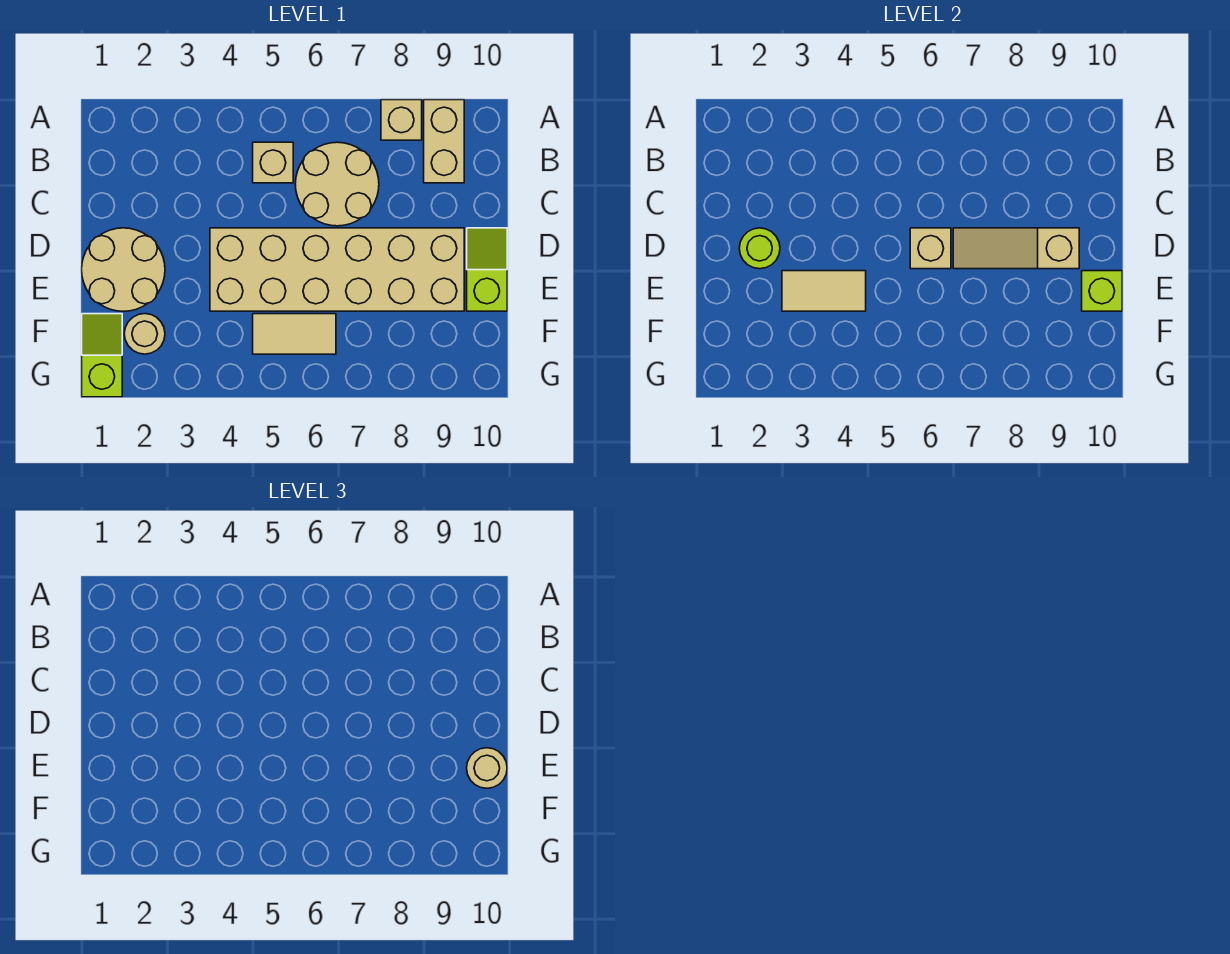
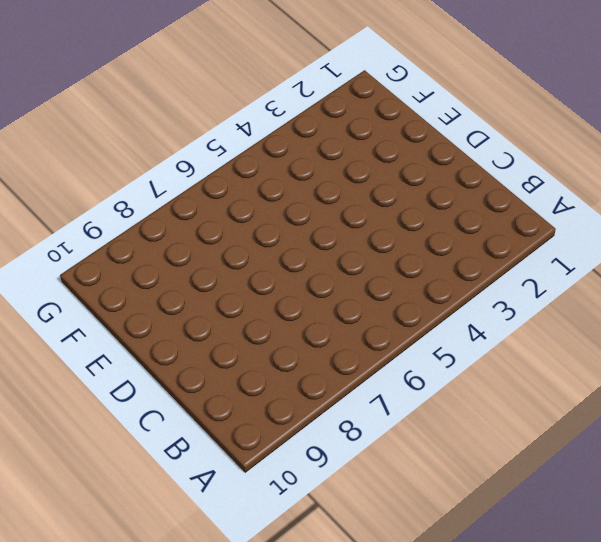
none -> tan brick A8 level 1
none -> tan brick A9:B9 level 1
none -> tan brick B5 level 1

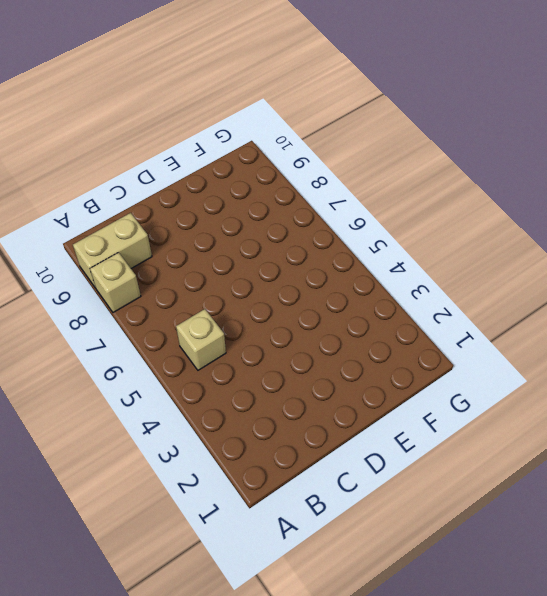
none -> tan round brick B6:C7 level 1
none -> tan round brick D1:E2 level 1
none -> tan brick D4:E9 level 1

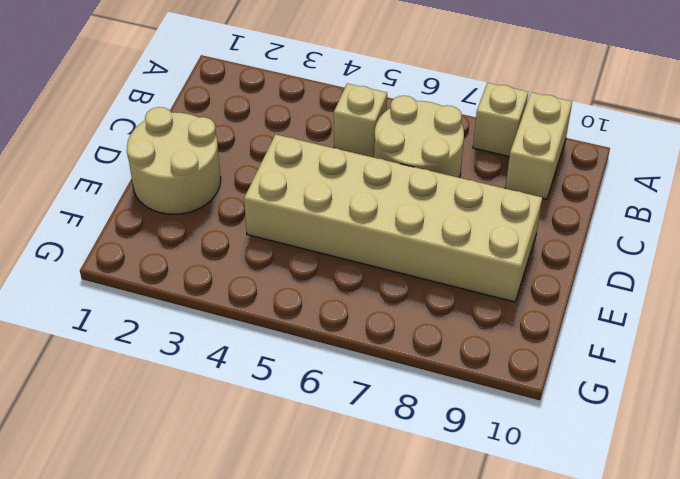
none -> lime slope D10:E10 level 1 top E
none -> lime slope F1:G1 level 1 top G
none -> tan round brick F2 level 1

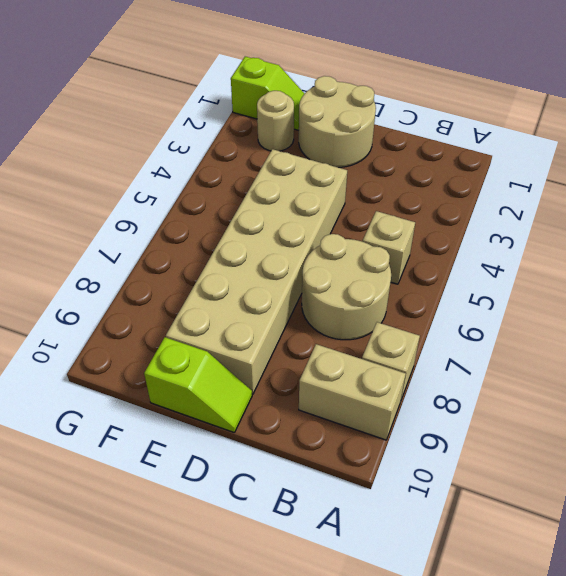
none -> tan tile F5:F6 level 1
none -> lime round brick D2 level 2
none -> tan brick D6 level 2

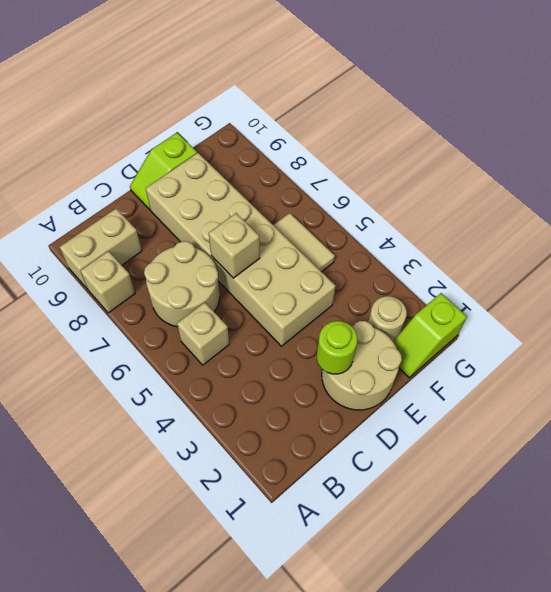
none -> tan slope D7:D9 level 2 top 9
none -> tan tile E3:E4 level 2
none -> lime brick E10 level 2

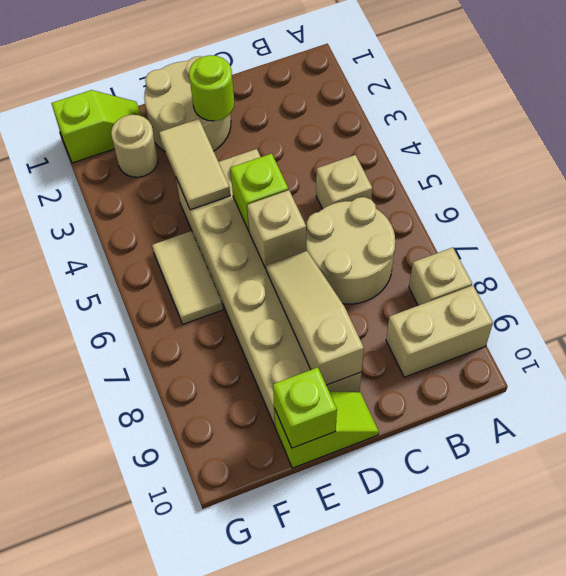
lime brick D5 level 2 -> none
none -> tan round brick E10 level 3

